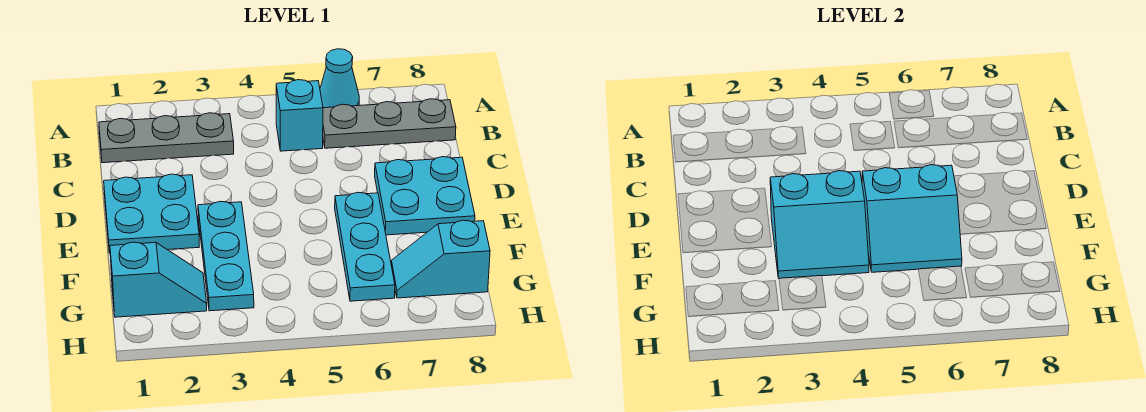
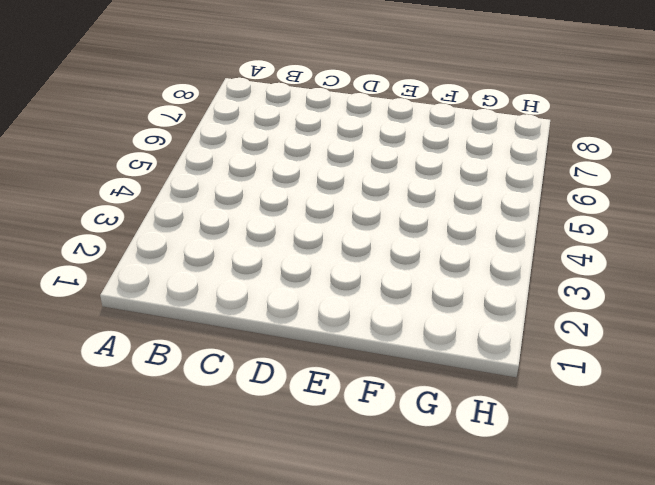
none -> cyan cone A6 level 1
none -> grey plate B1:B3 level 1
none -> cyan brick B5 level 1

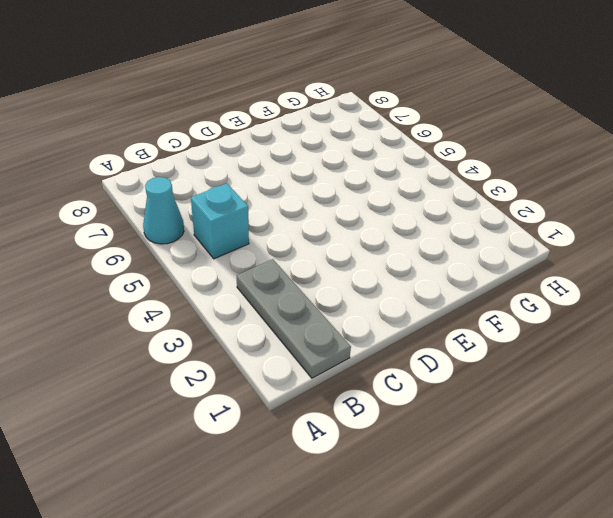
none -> grey plate B6:B8 level 1
none -> cyan plate D1:E2 level 1
none -> cyan plate D7:E8 level 1

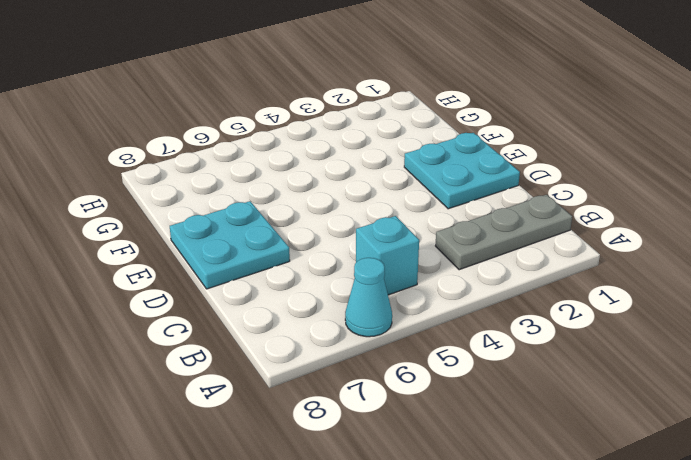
none -> grey plate B6:B8 level 1
none -> cyan plate E3:G3 level 1
none -> cyan plate E6:G6 level 1

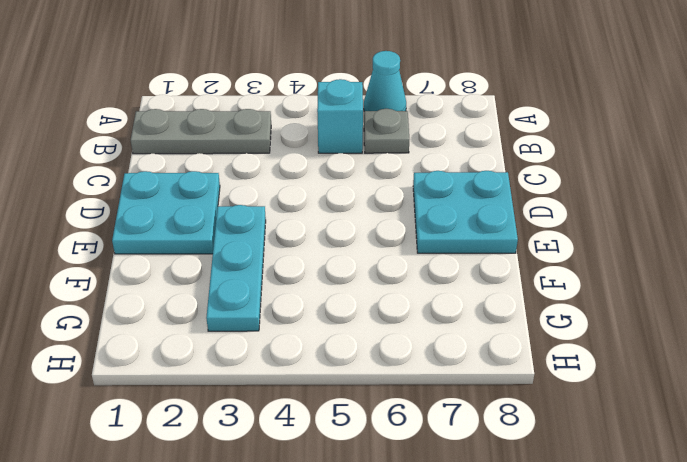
grey plate B6 level 1 -> grey plate B6:B8 level 1
none -> cyan plate E6:G6 level 1
none -> cyan slope G1:G2 level 1 top 1
none -> cyan slope G7:G8 level 1 top 8

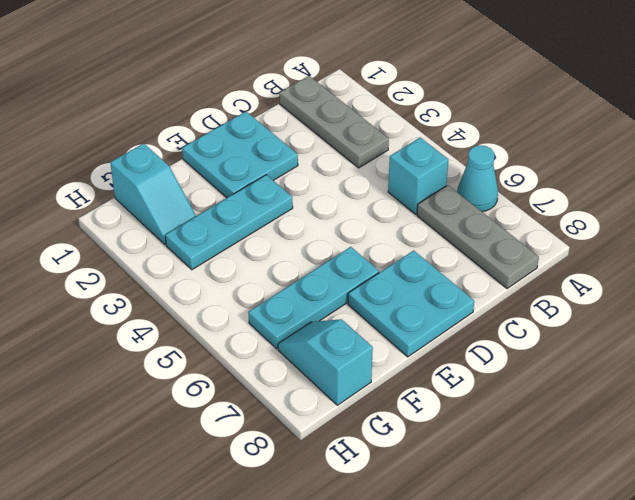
none -> cyan slope E3:F4 level 2 top E
none -> cyan slope E5:F6 level 2 top E

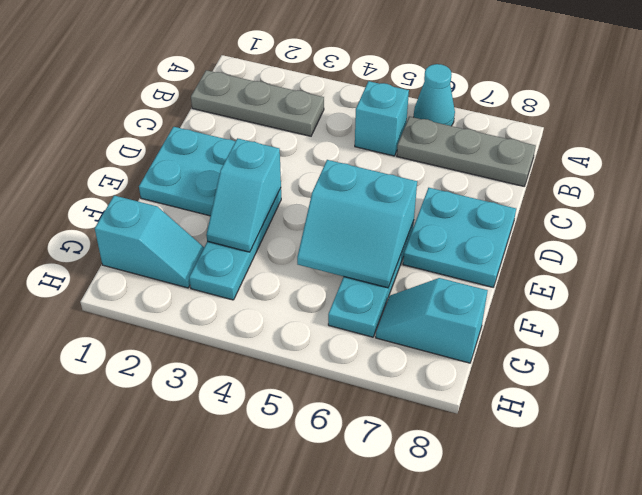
cyan slope E3:F3 level 2 top E -> cyan slope E3:F4 level 2 top E

